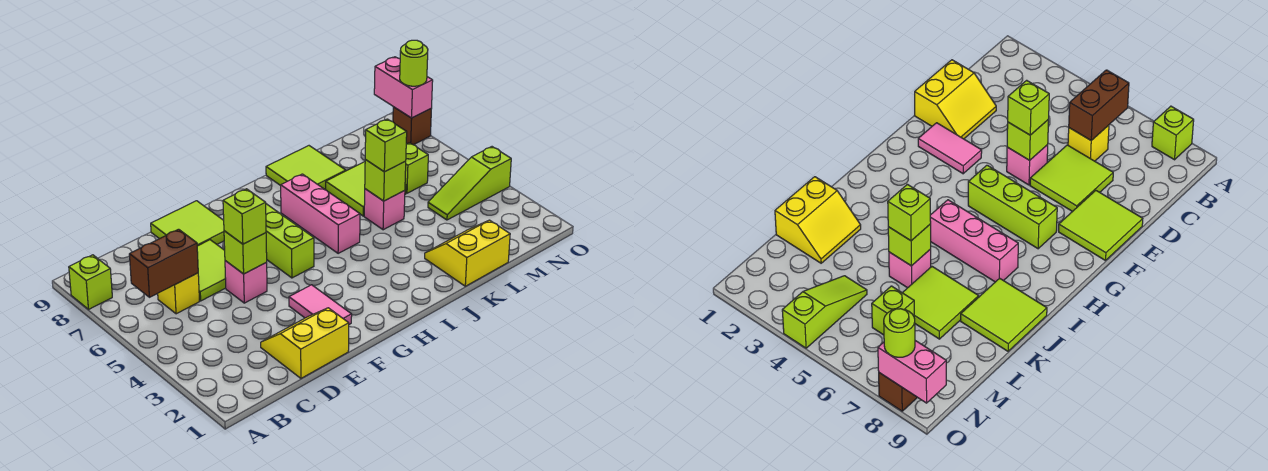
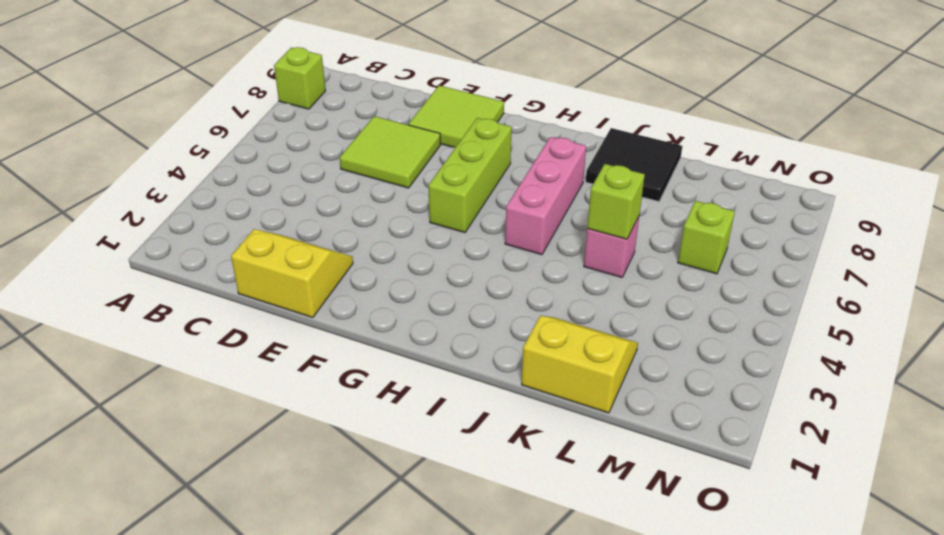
black tile J8:K9 level 1 -> lime tile J8:K9 level 1
none -> yellow brick C6 level 1
none -> pink brick E5 level 1
none -> pink tile F2:F3 level 1

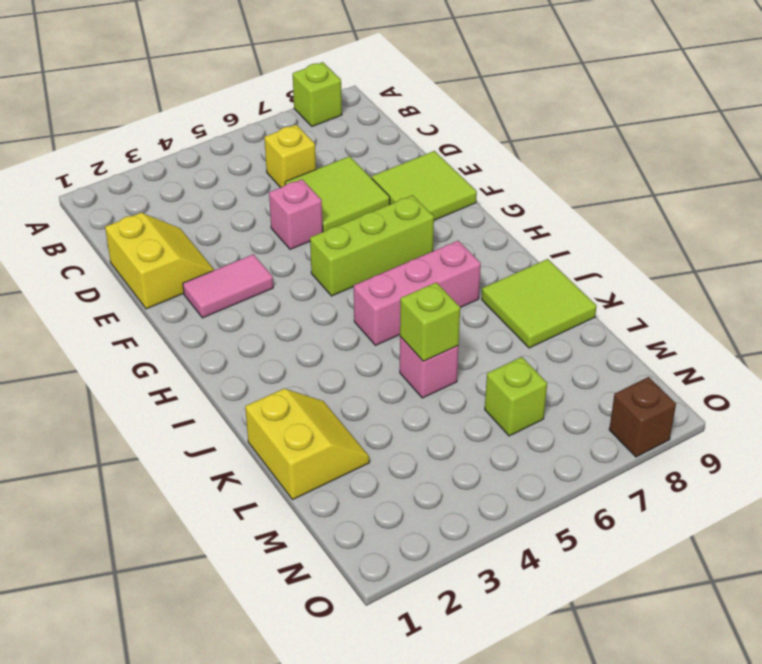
none -> lime tile K6:L7 level 1
none -> lime slope M4:O4 level 1 top O
none -> brown brick B6:C6 level 2

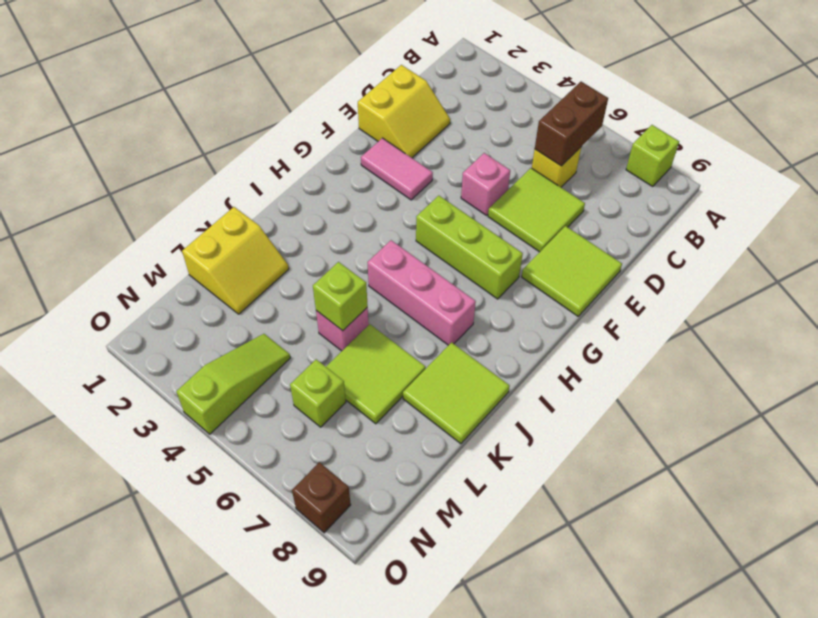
none -> lime brick E5 level 2
none -> pink brick O8:O9 level 2
none -> lime brick E5 level 3

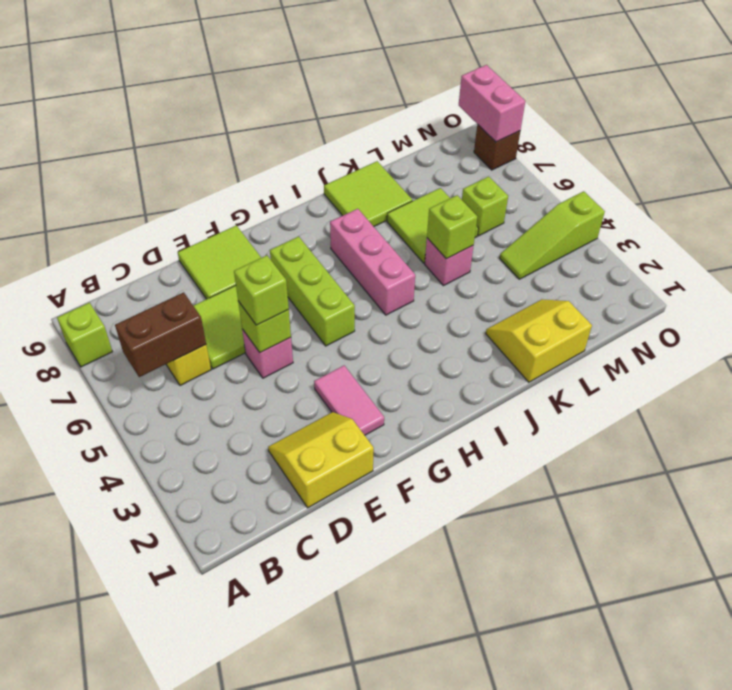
none -> lime brick K5 level 3
none -> lime round brick O8 level 3

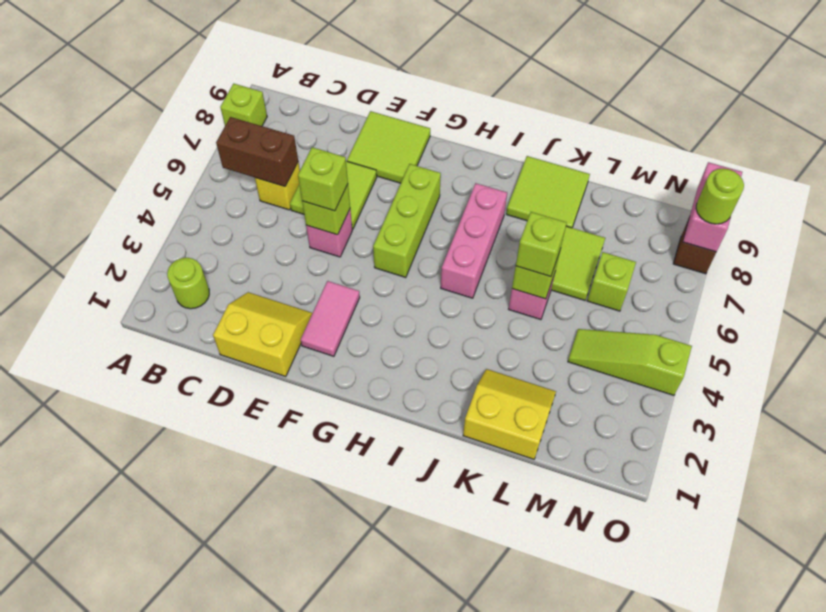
lime round brick B2 level 1 -> none

